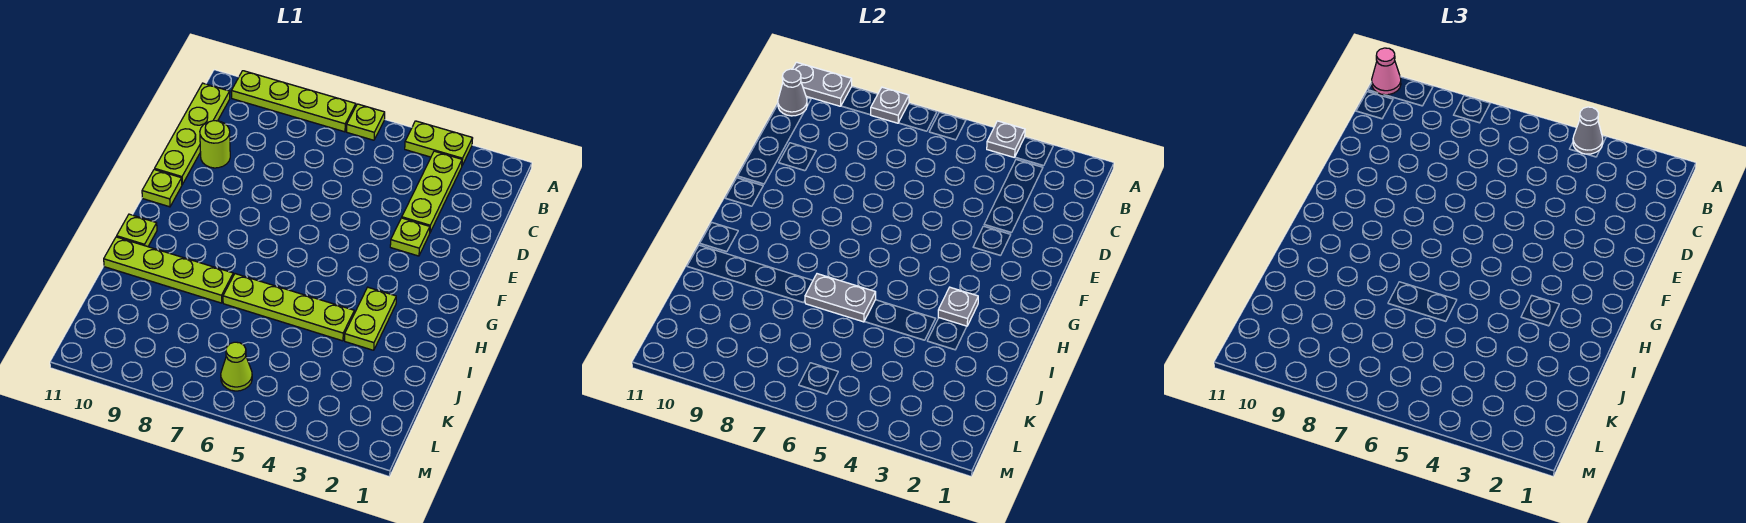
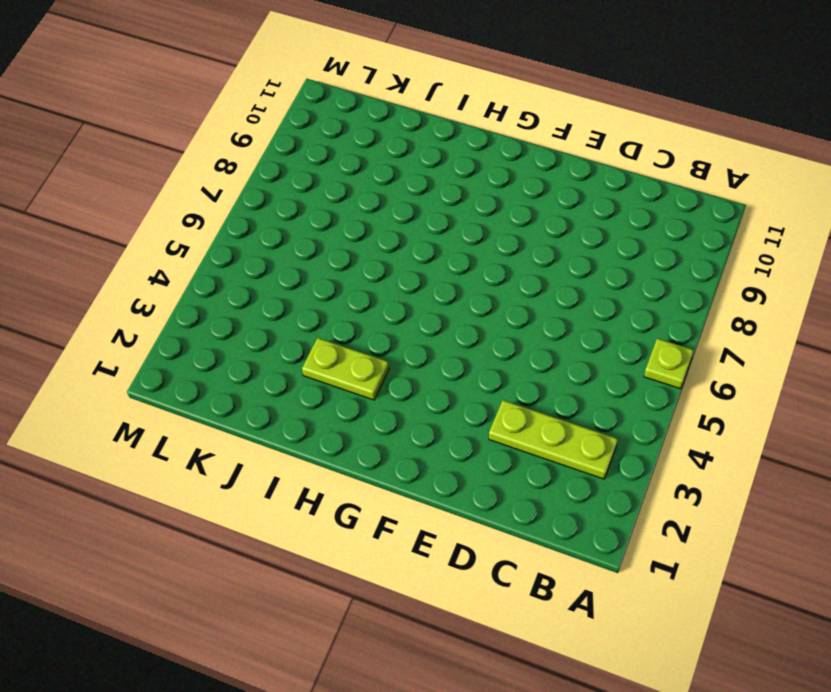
none -> lime plate A3:A4 level 1
none -> lime plate A7:A10 level 1
none -> lime plate B11:E11 level 1

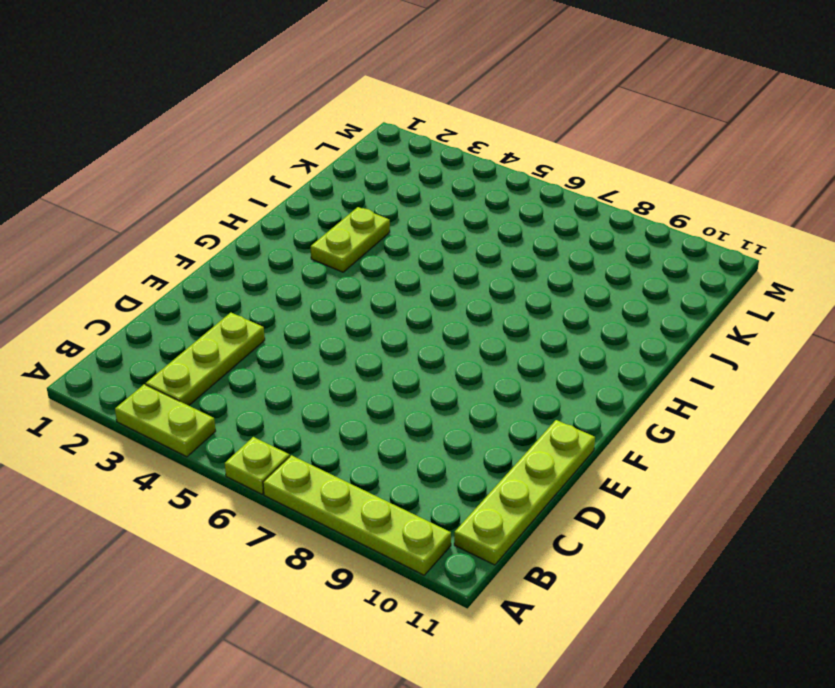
none -> lime round brick D10 level 1
none -> lime plate E3 level 1
none -> lime plate F11 level 1

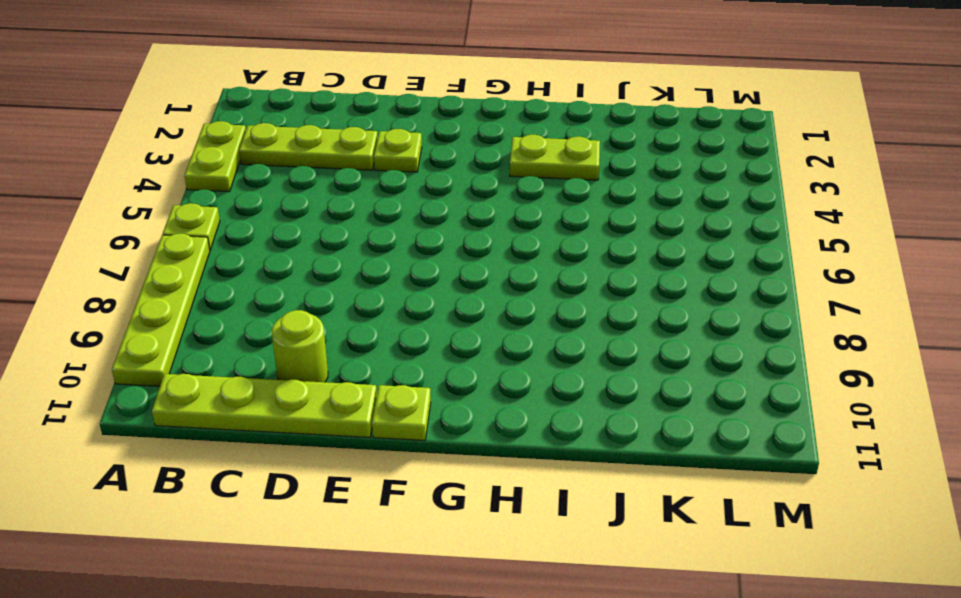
none -> lime plate H11 level 1
none -> lime plate I4:I7 level 1
none -> lime plate I8:I11 level 1

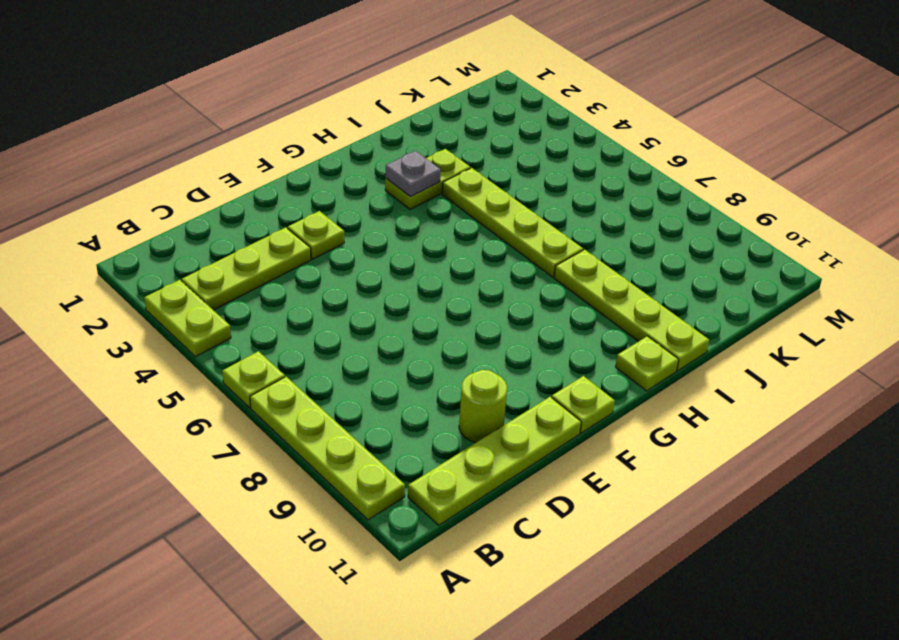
none -> lime cone L6 level 1
none -> grey plate A4 level 2
none -> grey plate A8 level 2

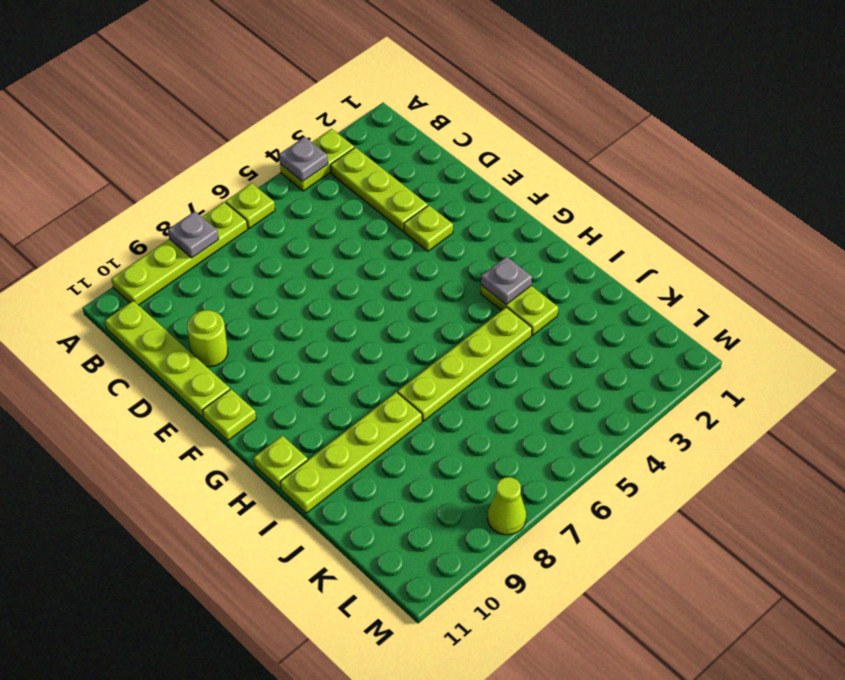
lime cone M8 level 1 -> lime cone L6 level 1
none -> grey plate A10:A11 level 2
none -> grey cone B11 level 2
none -> grey plate I6:I7 level 2

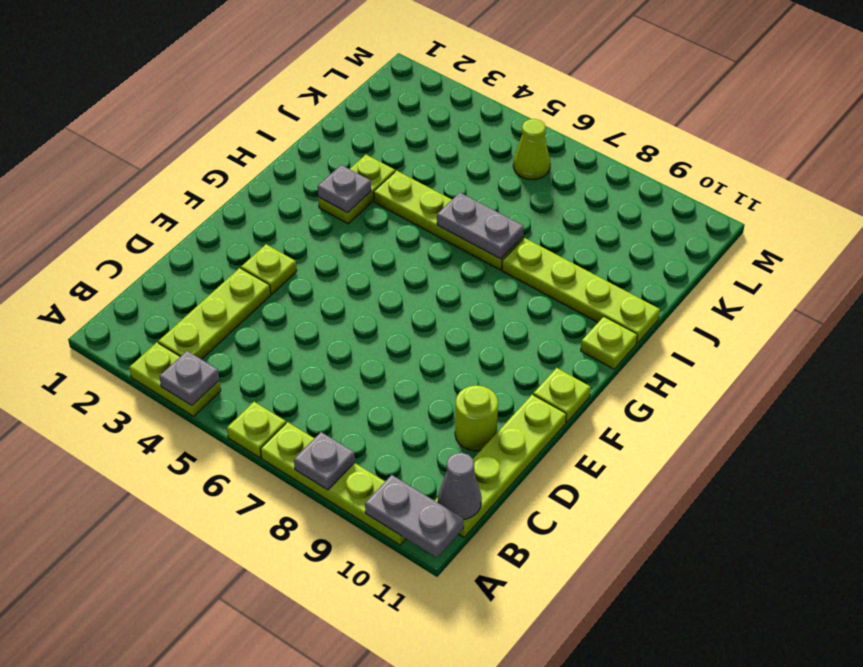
none -> grey cone A4 level 3
none -> pink cone A11 level 3

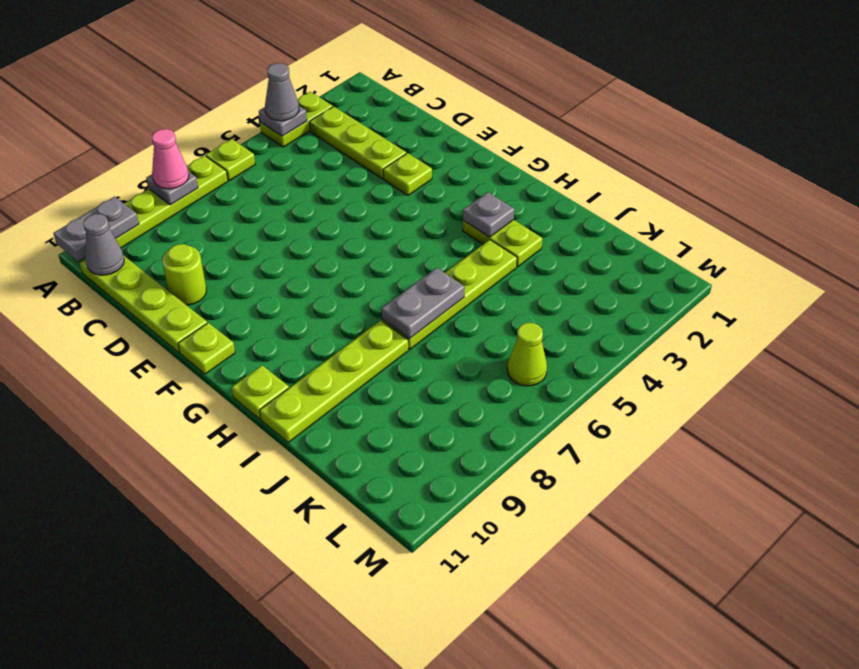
pink cone A8 level 3 -> pink cone A11 level 3

